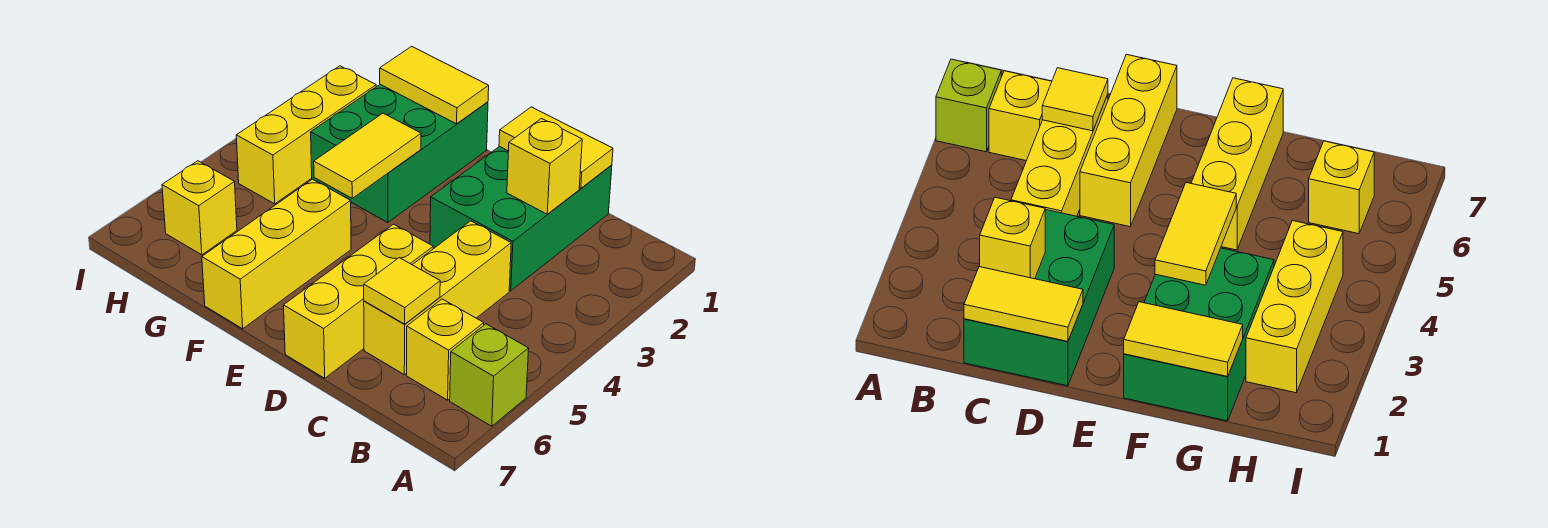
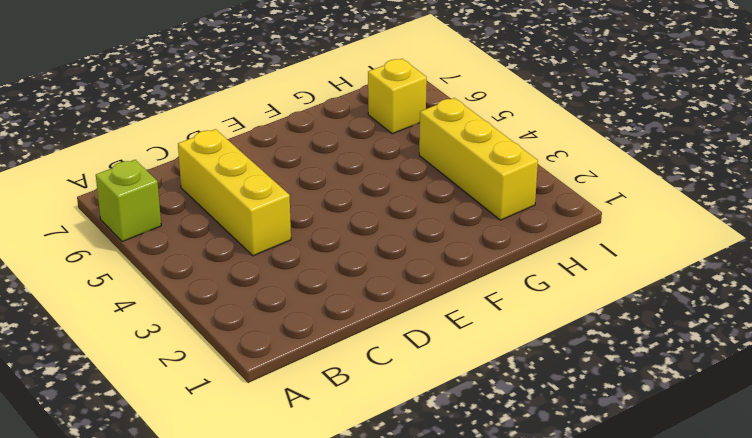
none -> yellow brick B6 level 1
none -> green brick C1:D3 level 1
none -> yellow brick D5:D7 level 1

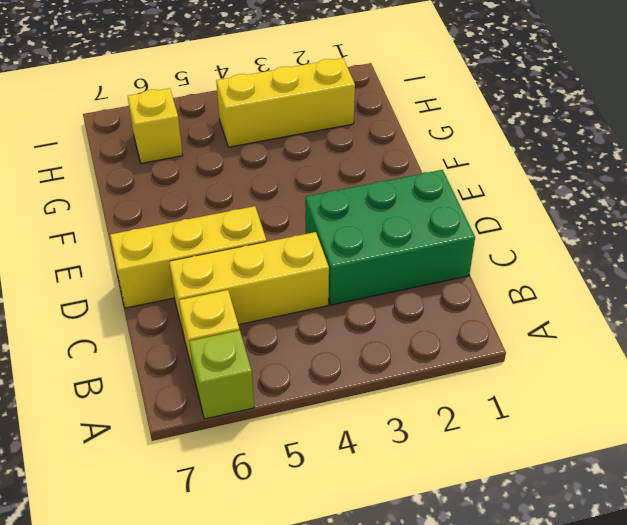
none -> green brick F1:G3 level 1
none -> yellow brick F5:F7 level 1
none -> yellow tile C1:D1 level 2

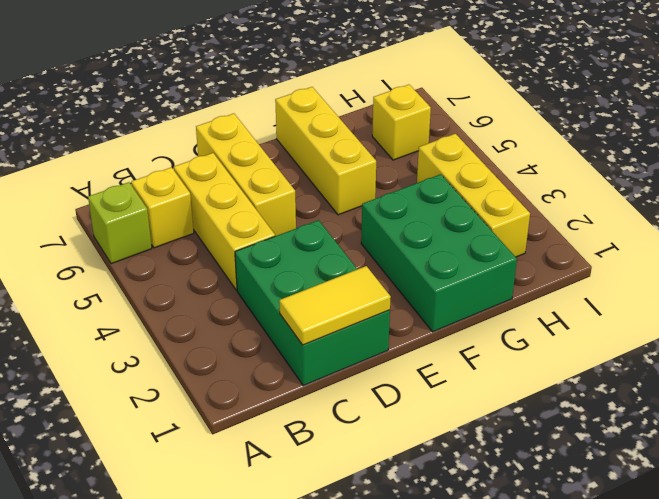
none -> yellow brick C2 level 2
none -> yellow tile C6 level 2
none -> yellow tile F1:G1 level 2

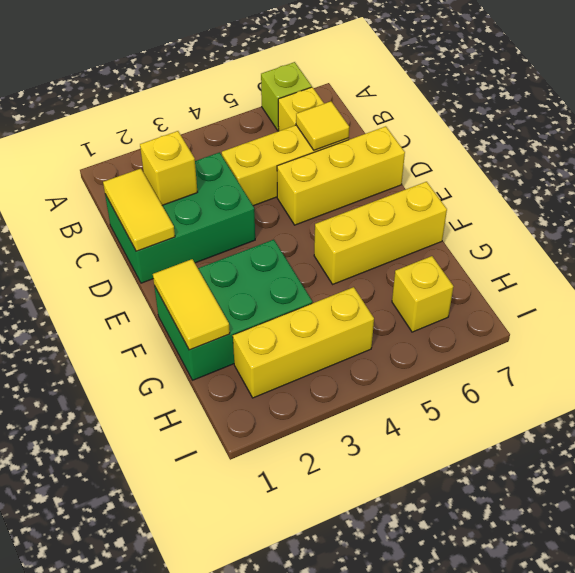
none -> yellow tile F3:F4 level 2

